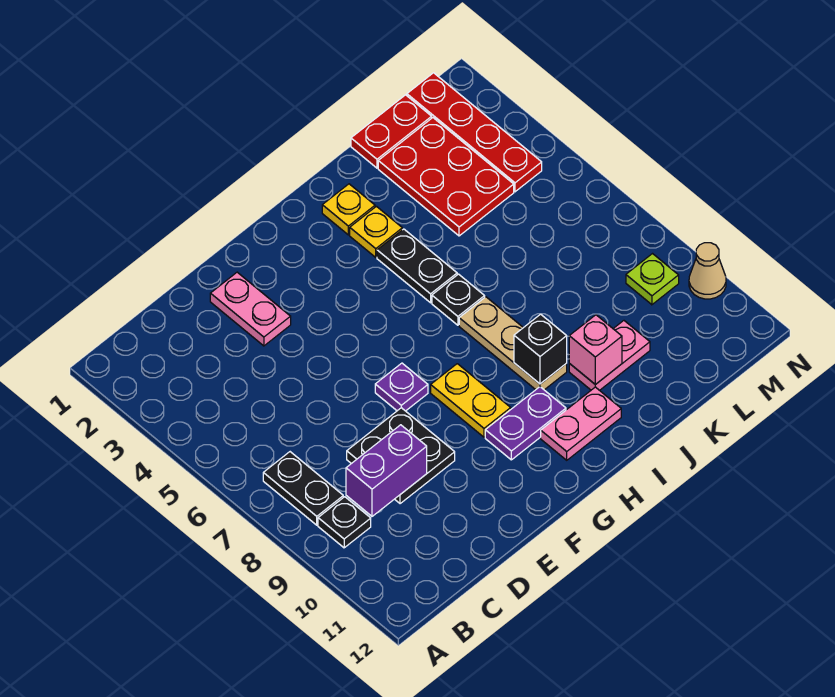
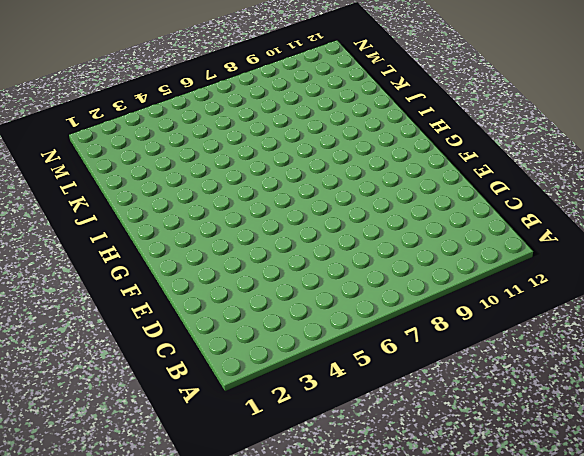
none -> black plate B7:B8 level 1
none -> black plate B9 level 1
none -> black plate D8:E9 level 1

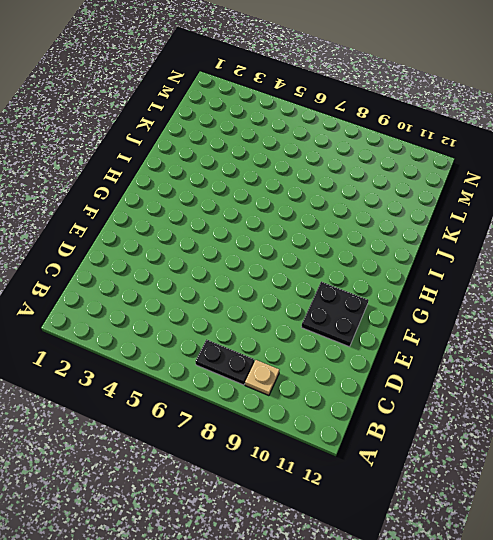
tan plate B9 level 1 -> black plate B9 level 1
black plate E10:F11 level 1 -> black plate D8:E9 level 1
none -> pink plate E2:E3 level 1
none -> purple plate F7 level 1
none -> yellow plate G8:G9 level 1

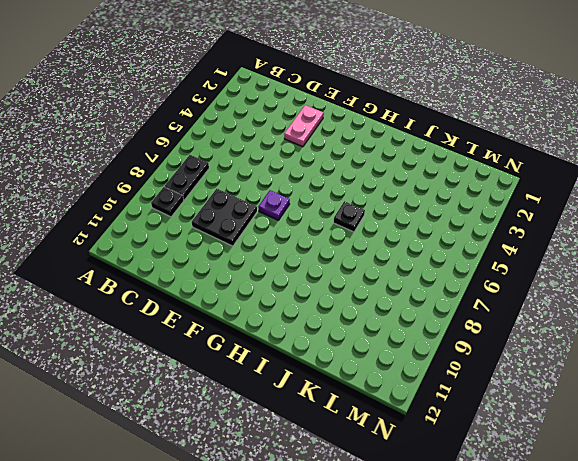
none -> yellow plate G8:G9 level 1
none -> purple plate G10:H10 level 1
none -> pink plate H11:I11 level 1

